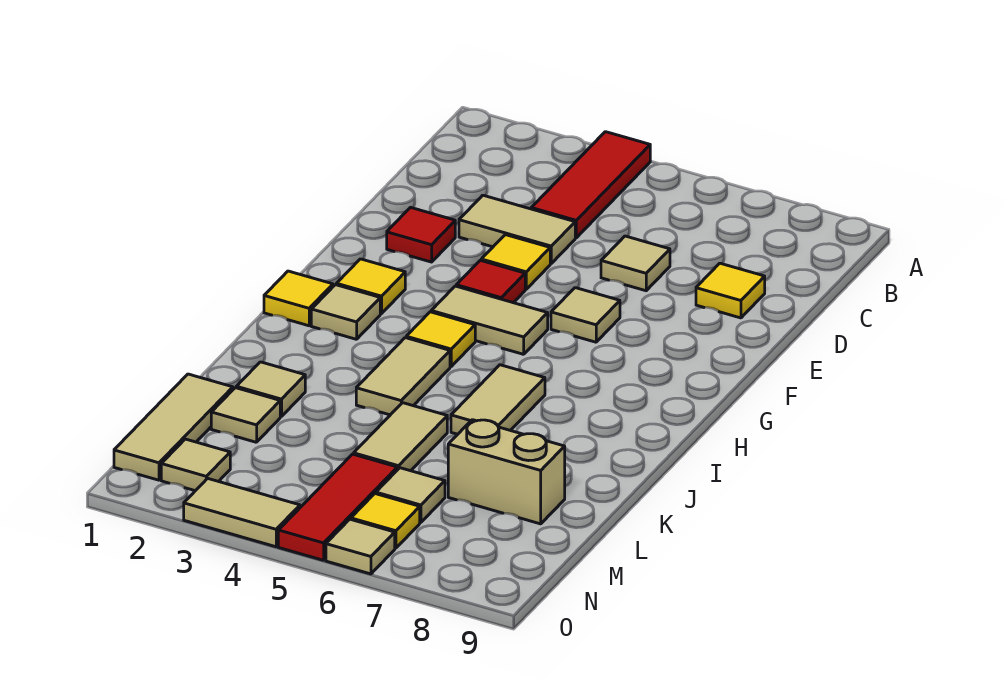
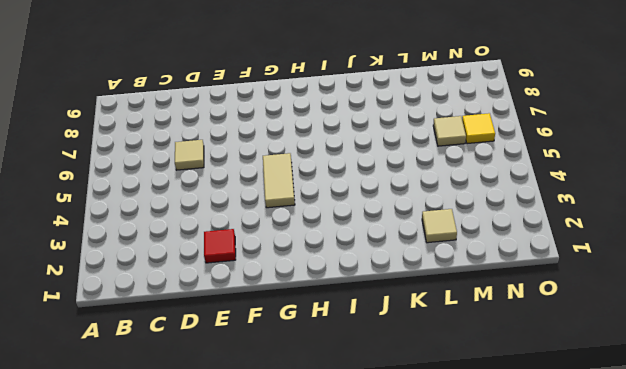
none -> red tile A4:C4 level 1
none -> tan tile D3:D4 level 1
none -> yellow tile D8 level 1

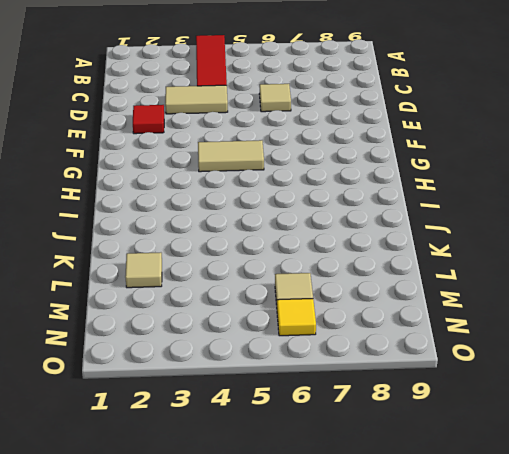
none -> yellow tile D8 level 1
none -> yellow tile E4 level 1
none -> red tile F4 level 1

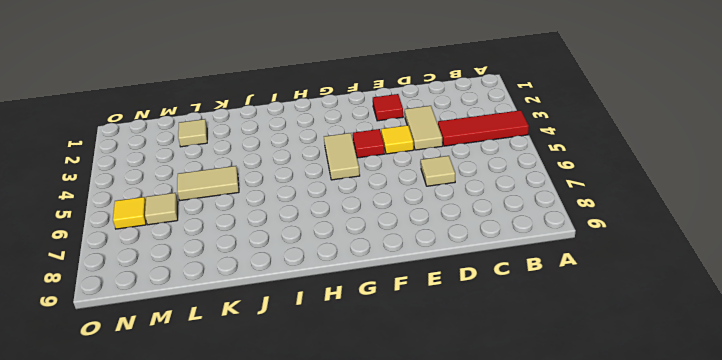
none -> yellow tile D8 level 1
none -> tan tile F6 level 1
none -> yellow tile G2 level 1

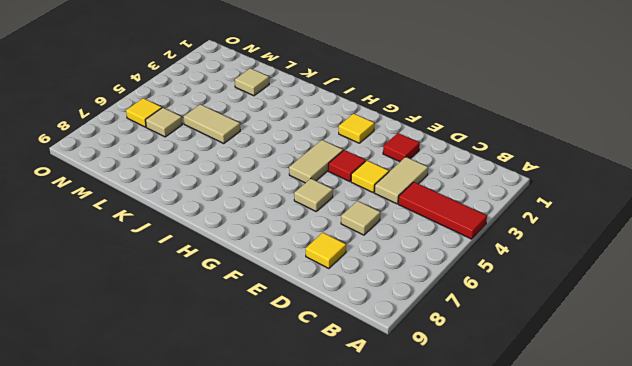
none -> yellow tile H1 level 1
none -> tan tile H2 level 1
none -> yellow tile H4 level 1

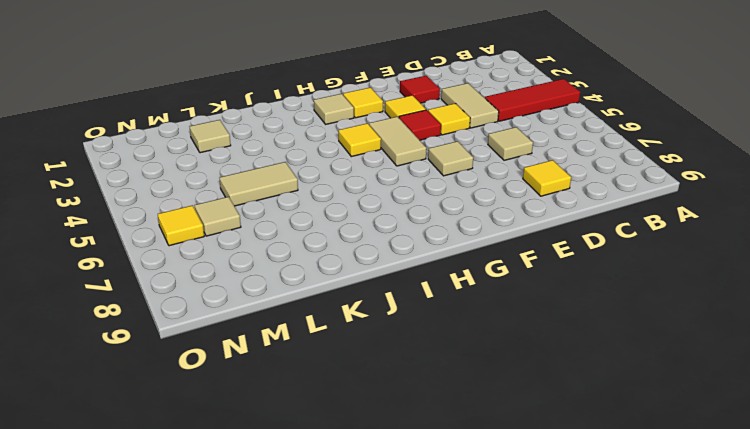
yellow tile F3 level 1 -> yellow tile H1 level 1
none -> tan tile I4:J4 level 1
none -> tan tile I6:J6 level 1
none -> tan tile K2 level 1

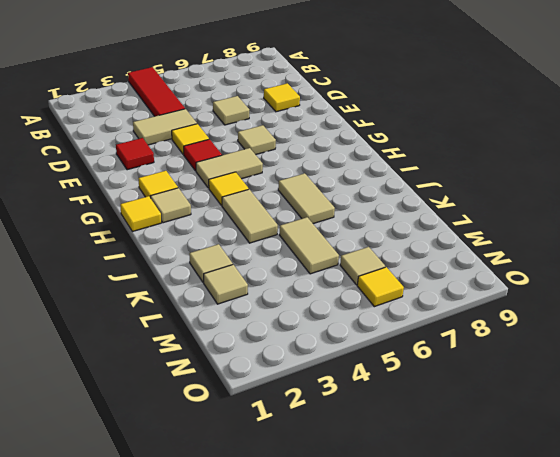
none -> tan tile L1:N1 level 1
none -> tan brick L7:L8 level 1
none -> red tile M5:O5 level 1

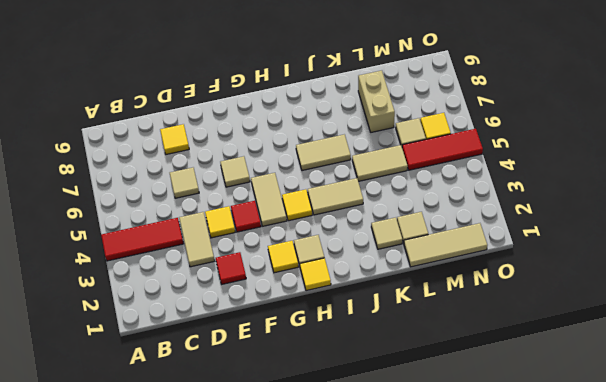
none -> tan tile N2 level 1
none -> tan tile O3:O4 level 1
none -> tan tile O6 level 1

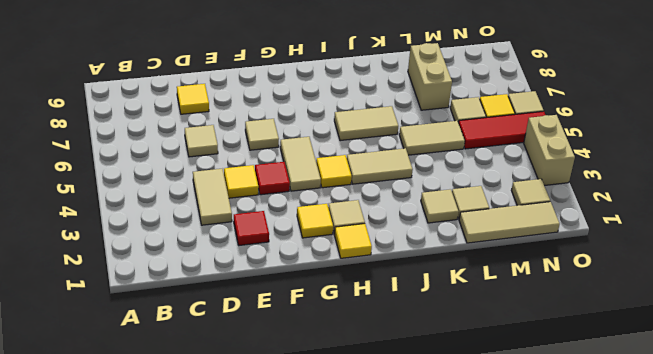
tan brick O3:O4 level 1 -> tan tile O3:O4 level 1
none -> red tile A4:C4 level 1

